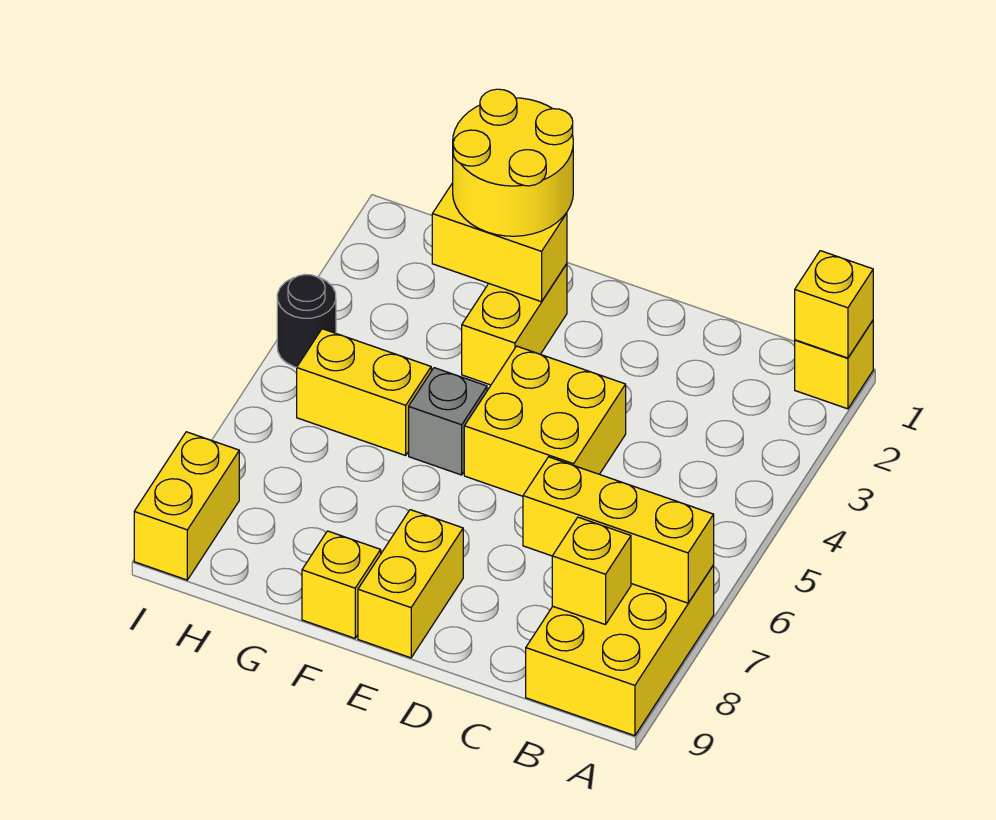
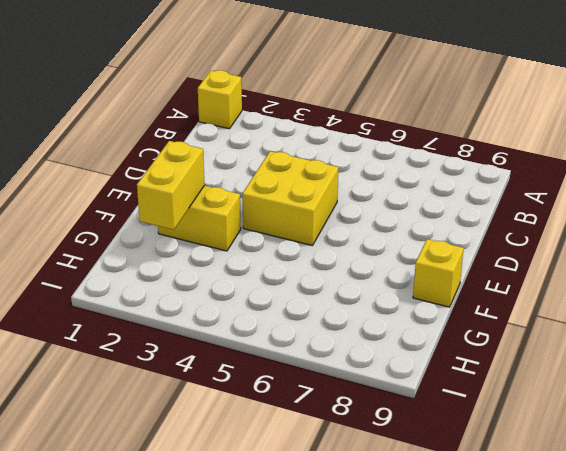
none -> yellow brick A7:B9 level 1
none -> yellow brick E8:E9 level 1
none -> grey brick F5 level 1

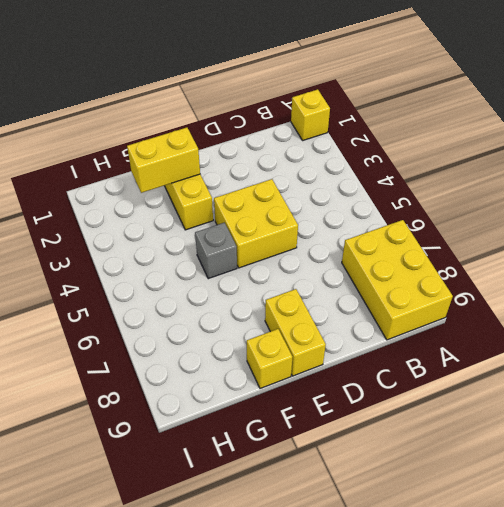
none -> yellow brick G5:H5 level 1
none -> black round brick I4 level 1
none -> yellow brick I8:I9 level 1

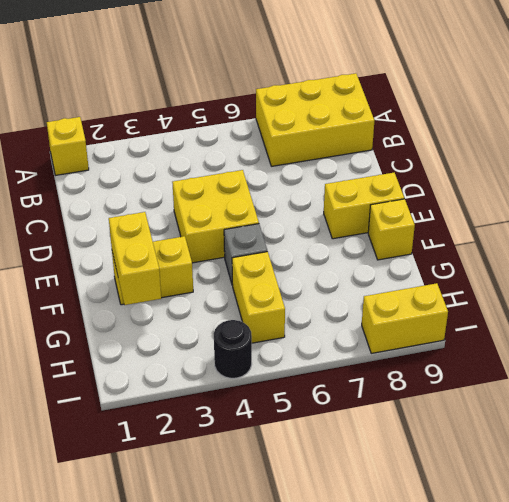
none -> yellow brick A1 level 2
none -> yellow brick A7:C7 level 2
none -> yellow brick B8 level 2

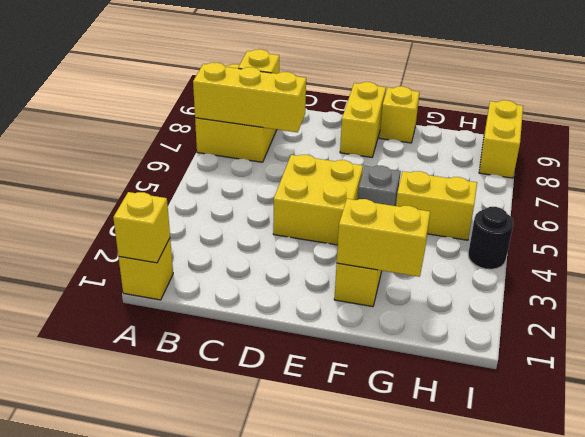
none -> yellow round brick F1:G2 level 3

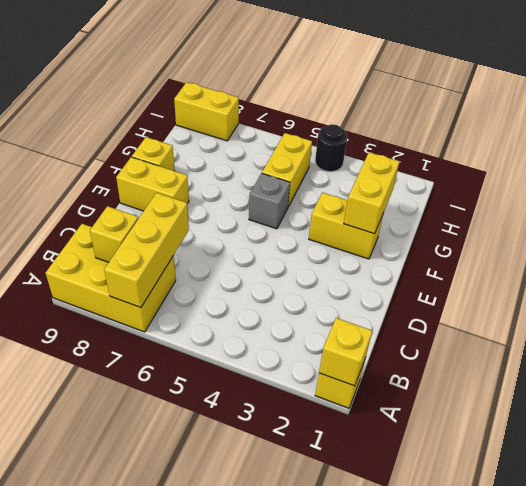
none -> yellow brick D4:E5 level 1
none -> yellow round brick F1:G2 level 3

